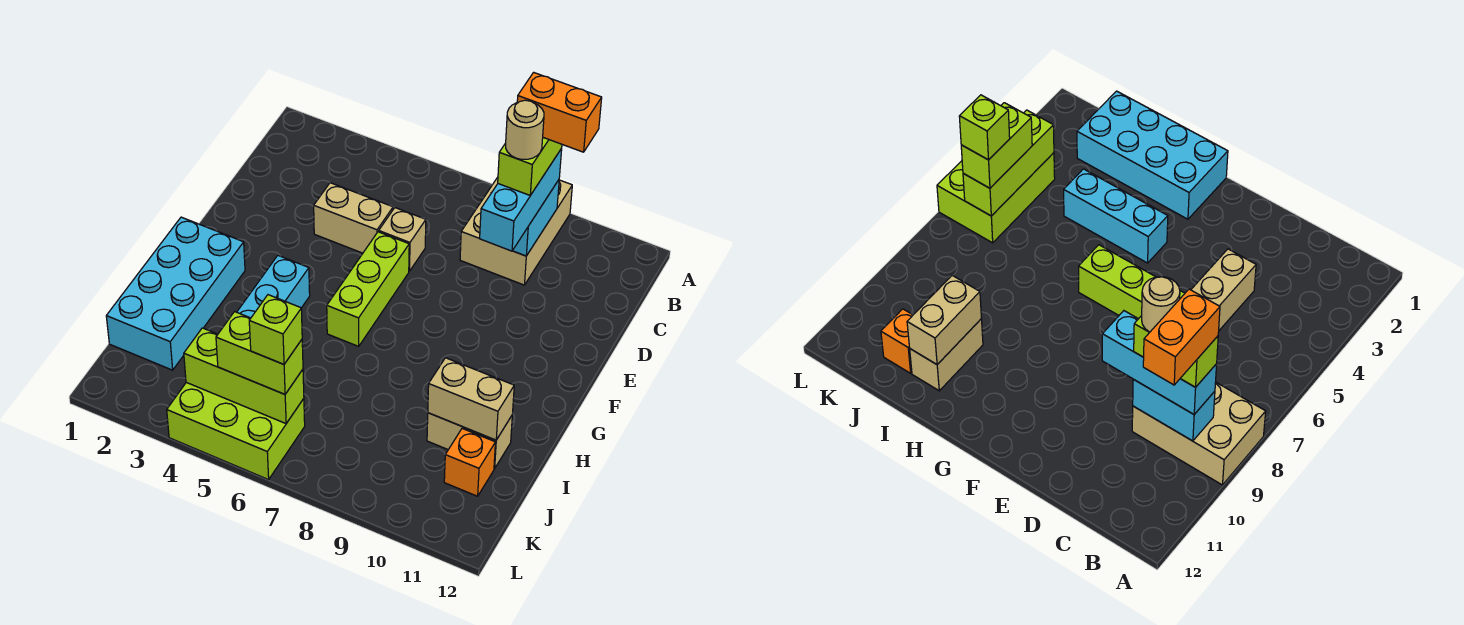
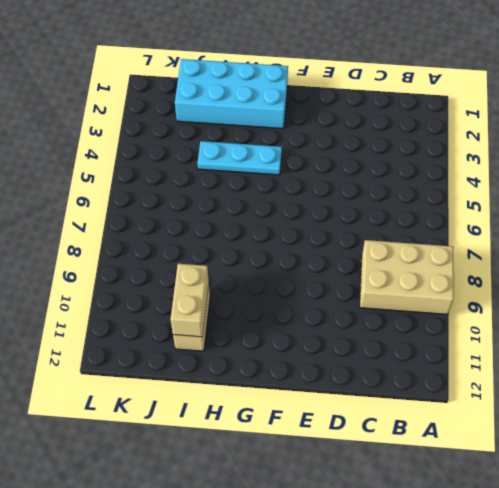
cyan plate G4:I4 level 1 -> cyan brick G4:I4 level 1
none -> tan brick D4:D5 level 1
none -> tan brick D6 level 1
none -> lime brick E6:G6 level 1

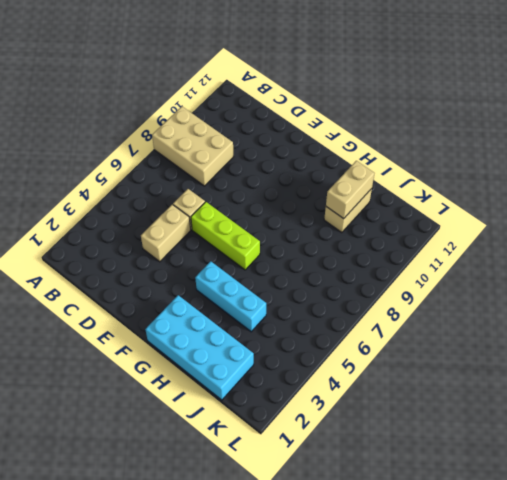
none -> orange brick J11 level 1
none -> lime brick K4:L6 level 1
none -> cyan brick B9:C9 level 2

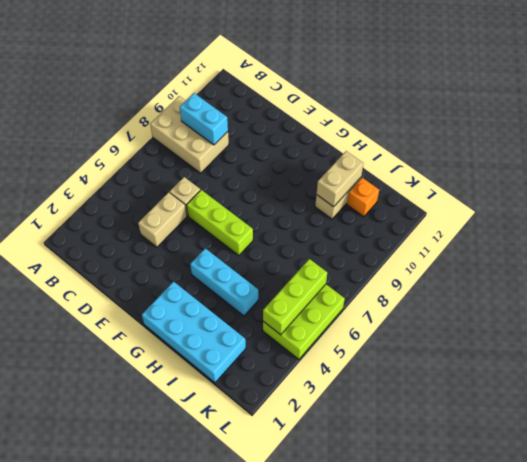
none -> cyan brick B9:D9 level 3
none -> lime brick K5:K6 level 3
none -> lime brick B9:C9 level 4

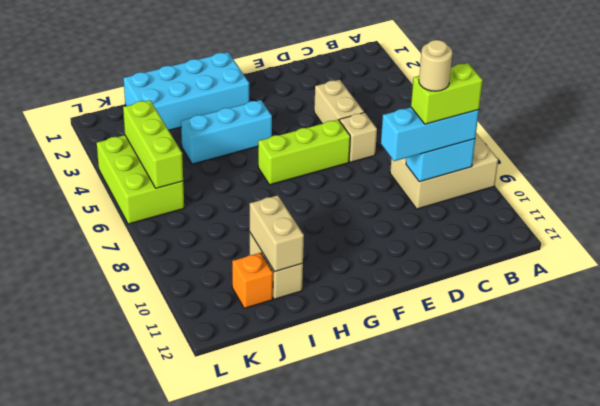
none -> lime brick K5:K6 level 3
none -> lime brick K6 level 4
none -> orange brick B9:B10 level 5

